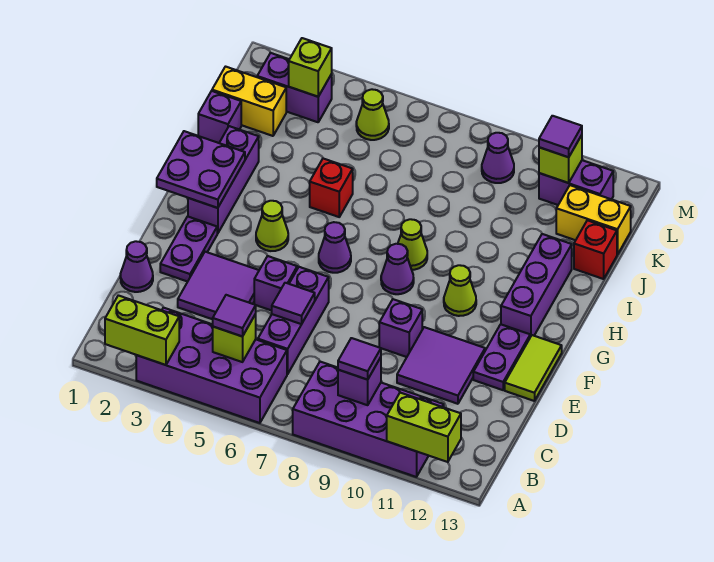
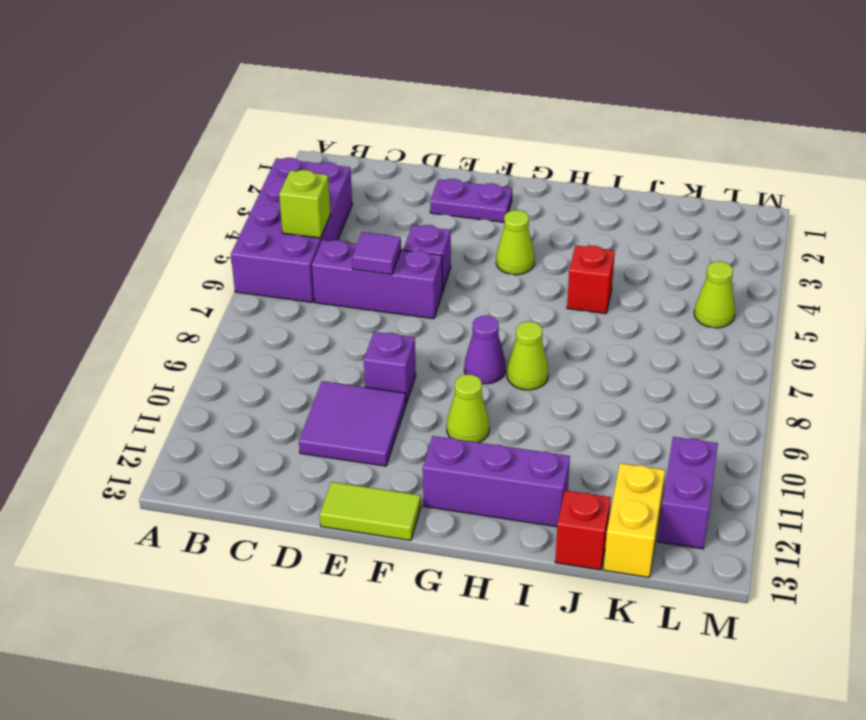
none -> purple brick A8:B11 level 1
none -> purple cone D1 level 1
none -> purple tile D3:E4 level 1
none -> purple plate E12:F12 level 1

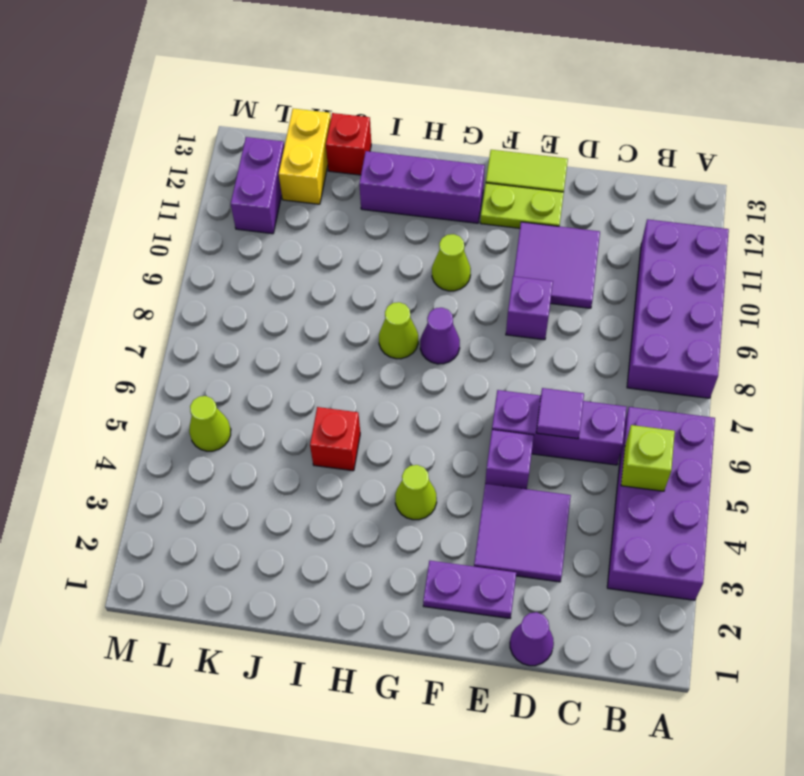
lime plate E12:F12 level 1 -> purple plate E12:F12 level 1
none -> purple brick G2:I2 level 1
none -> purple cone G6 level 1
none -> purple brick J1 level 1
none -> yellow brick K1:K2 level 1

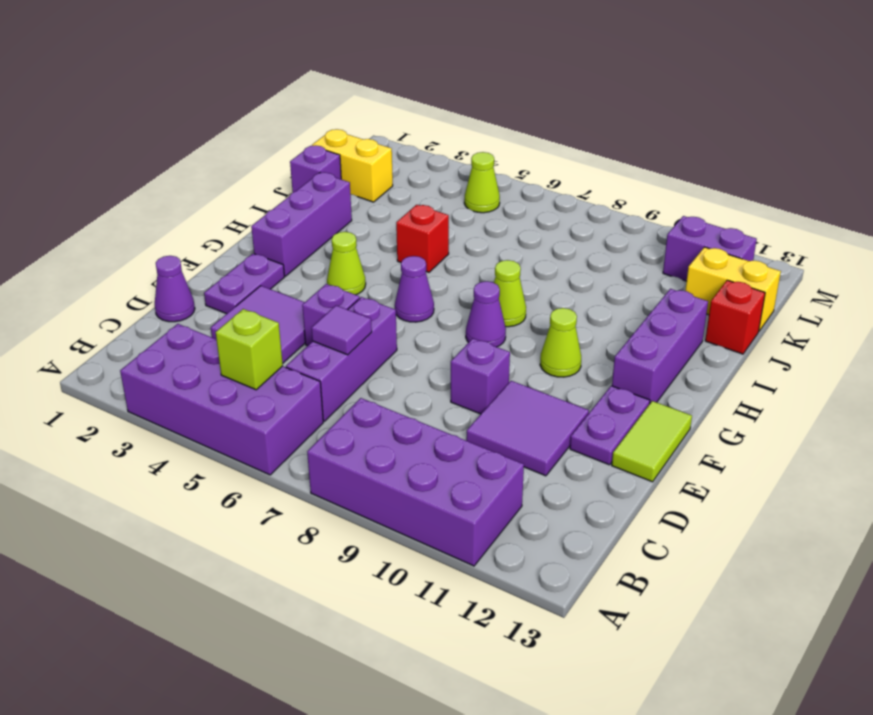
none -> purple brick L2:L3 level 1
none -> purple cone L9 level 1
none -> lime brick A2:A3 level 2
none -> lime brick A11:A12 level 2

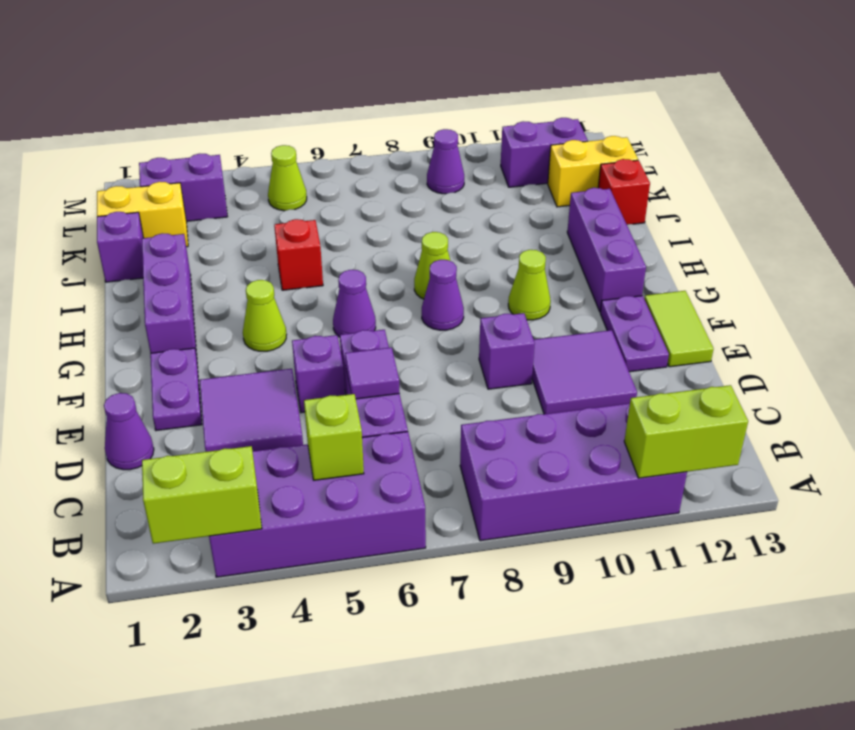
none -> purple brick B9 level 2
none -> purple plate G1:H2 level 2
none -> lime brick L3 level 2
none -> lime brick L11 level 2

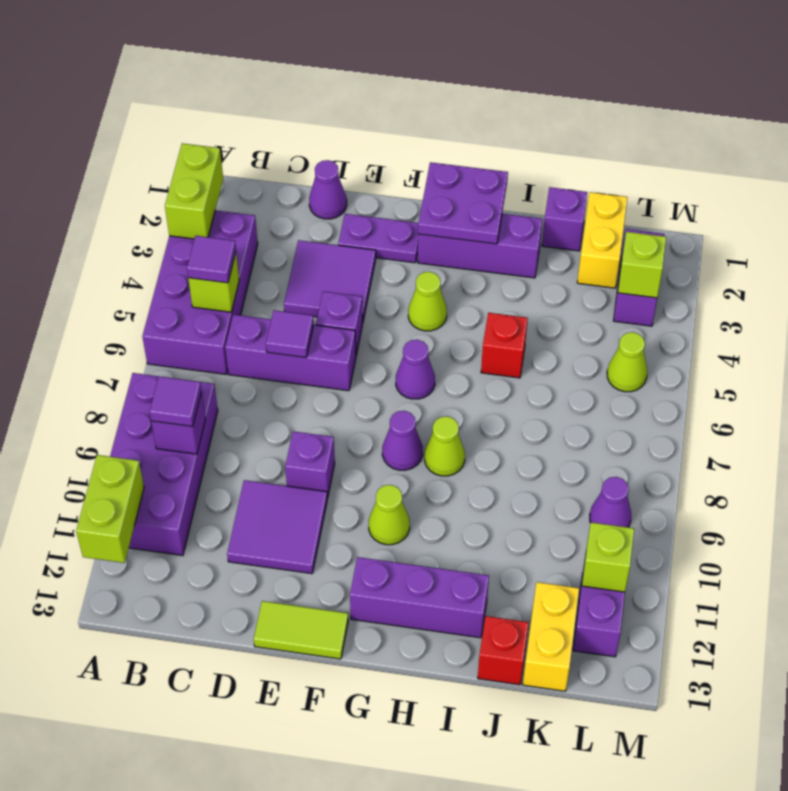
none -> purple plate E12:F12 level 1
none -> purple tile L11 level 3

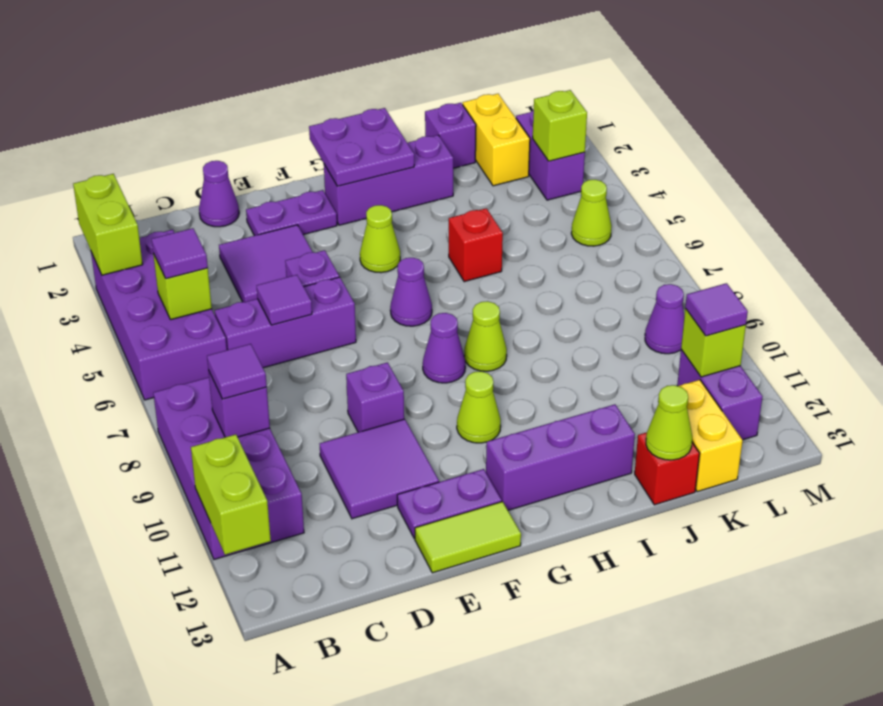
lime cone J13 level 2 -> none

